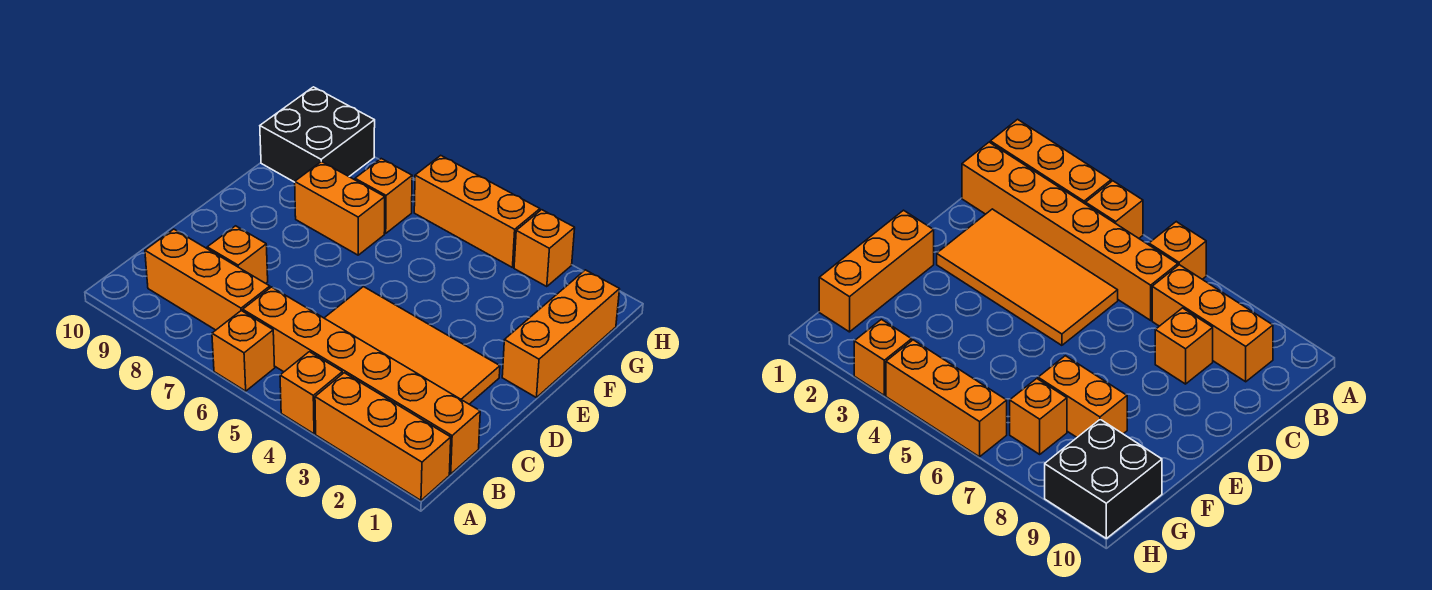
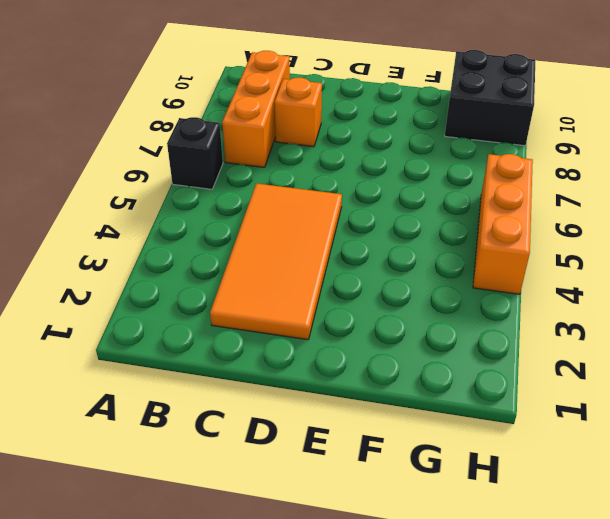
black brick A6 level 1 -> orange brick A6 level 1
none -> orange brick A1:A3 level 1
none -> orange brick A4 level 1
none -> orange brick B1:B6 level 1

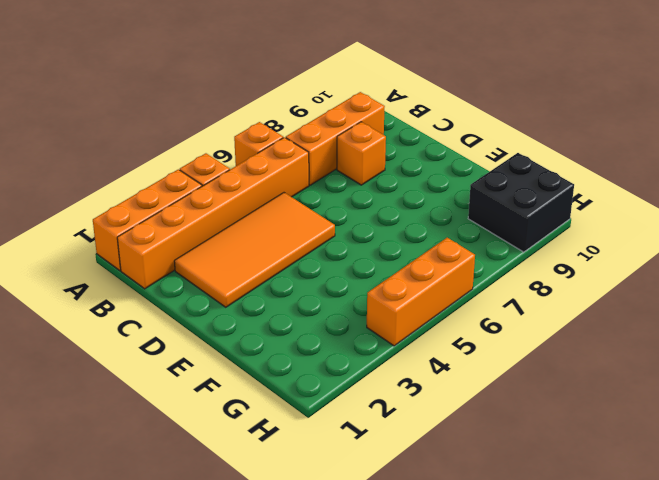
none -> orange brick E1:G1 level 1
none -> orange brick F7:F8 level 1
none -> orange brick G7 level 1

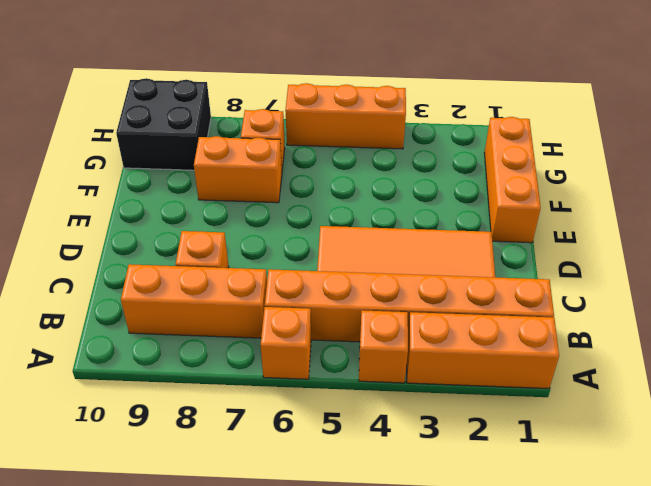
none -> orange brick H3 level 1

